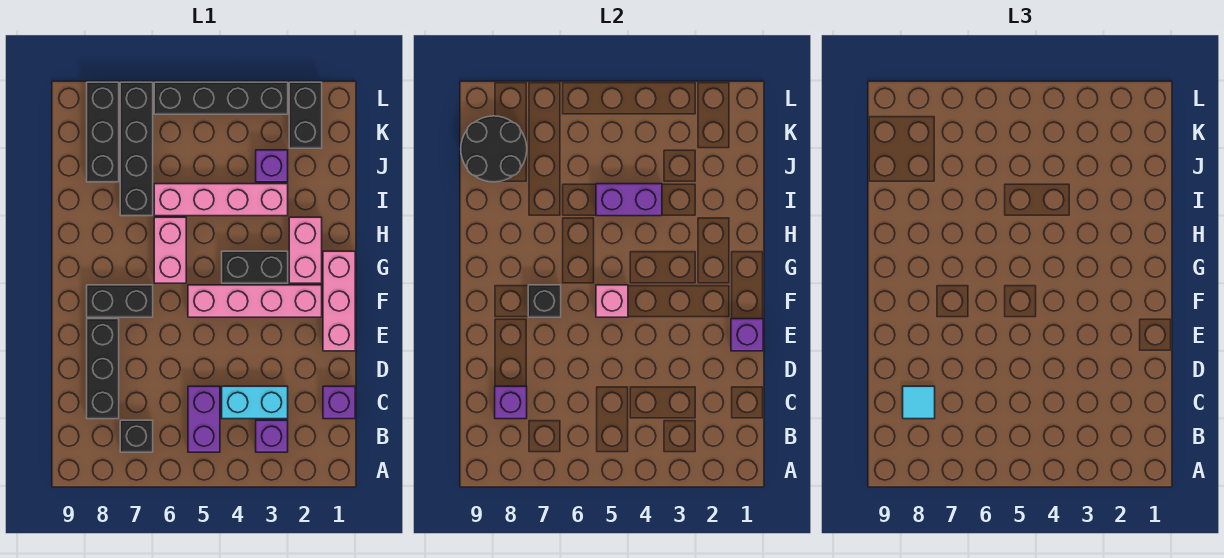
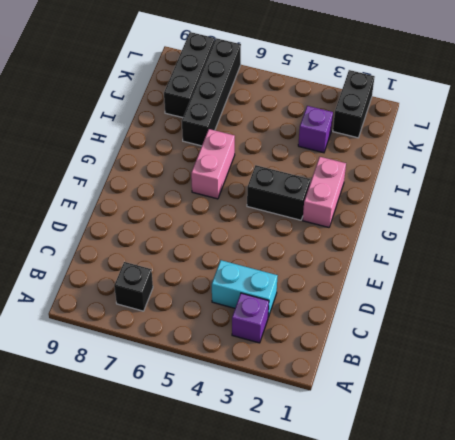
none -> purple brick B5:C5 level 1
none -> purple brick C1 level 1
none -> black brick C8:E8 level 1

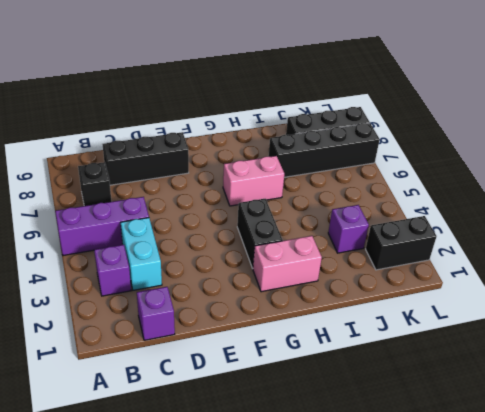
purple brick A5:C5 level 1 -> purple brick B5:C5 level 1
none -> pink brick E1:G1 level 1
none -> pink brick F2:F5 level 1
none -> black brick F7:F8 level 1

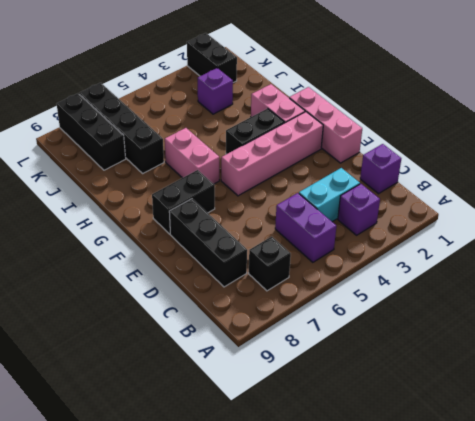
none -> pink brick I3:I6 level 1
none -> black brick L3:L6 level 1
none -> purple brick C8 level 2

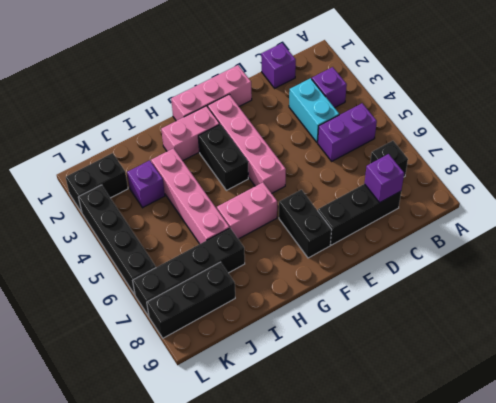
none -> purple brick E1 level 2
none -> pink brick F5 level 2
none -> black brick F7 level 2

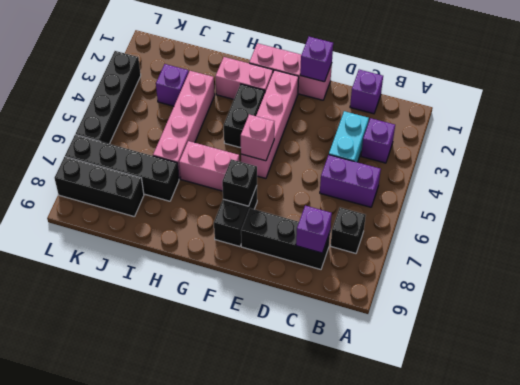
none -> black brick K2:L2 level 1
none -> purple brick I4:I5 level 2
none -> black round brick J8:K9 level 2

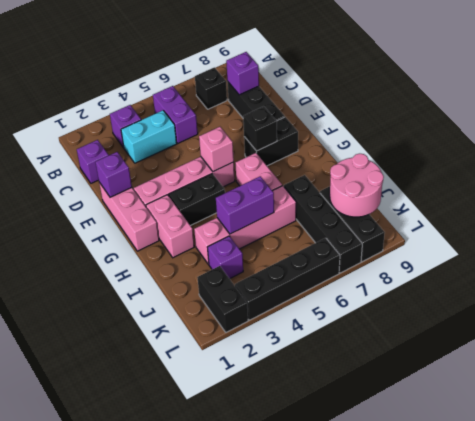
pink round brick J8:K9 level 2 -> black round brick J8:K9 level 2
none -> cyan tile C8 level 3

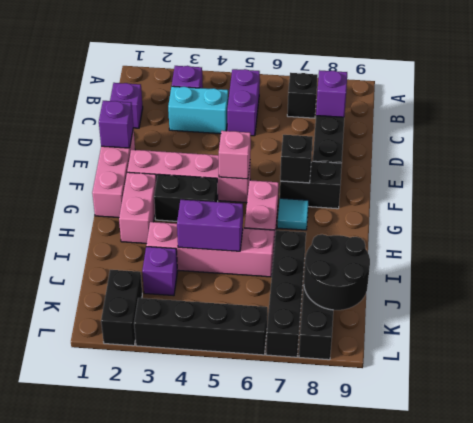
cyan tile G7 level 1 -> cyan tile C8 level 3

